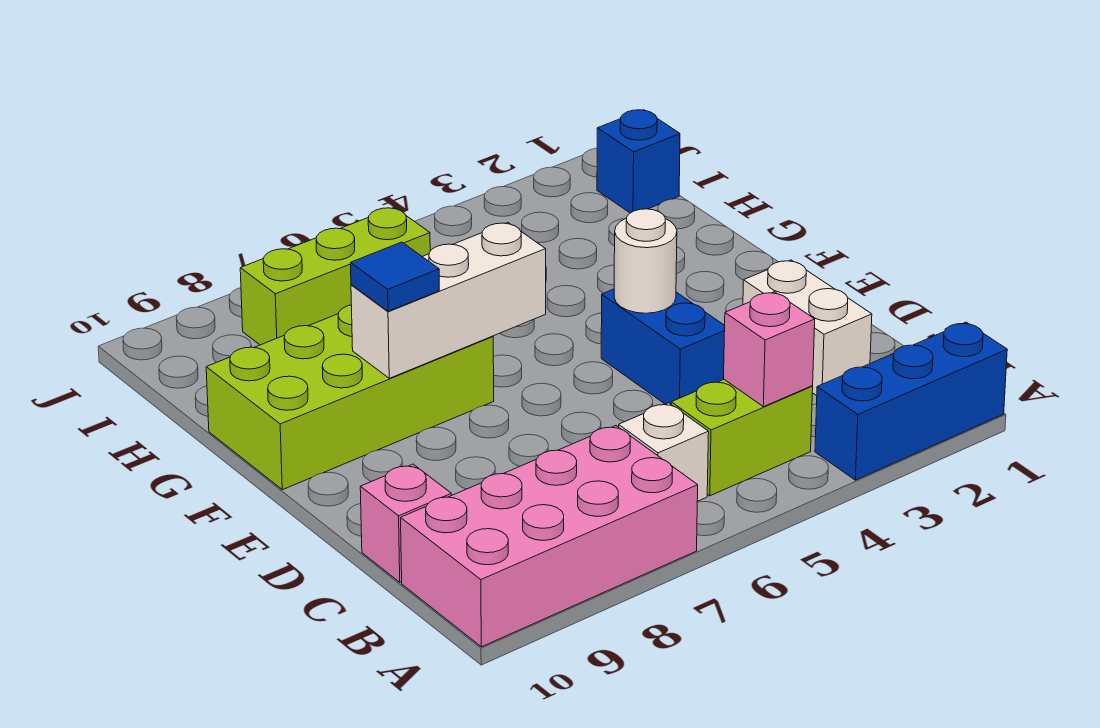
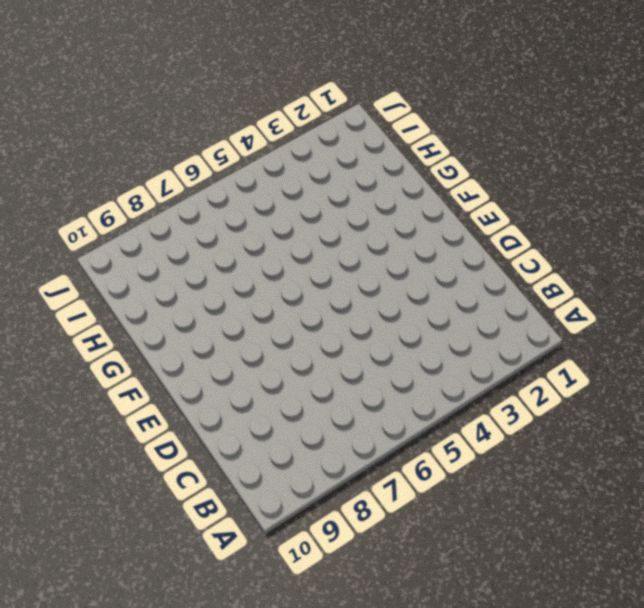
none -> blue brick A1:A3 level 1
none -> pink brick A7:B10 level 1
none -> lime brick B4:B5 level 1

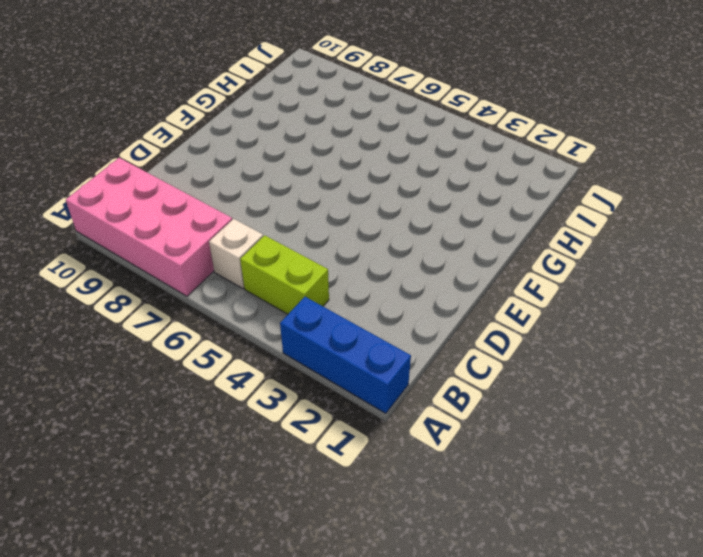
none -> white brick C2:D2 level 1
none -> pink brick C10 level 1
none -> blue brick D4:E4 level 1

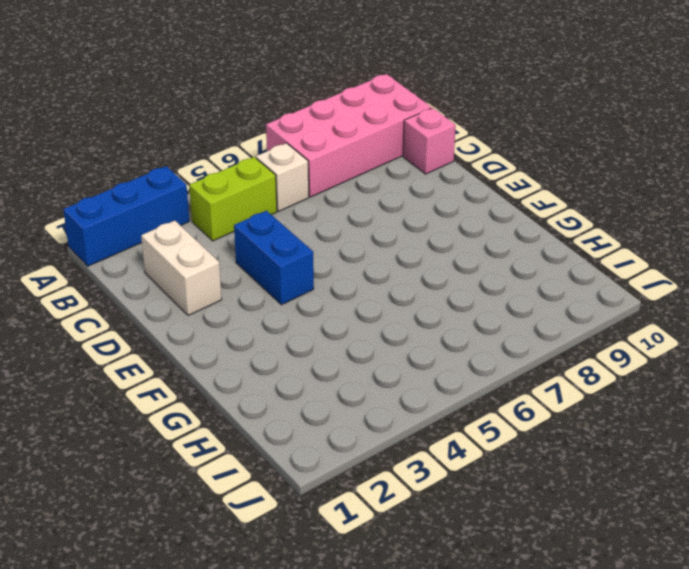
none -> lime brick F7:G10 level 1
none -> blue brick I1 level 1
none -> lime brick I6:I8 level 1

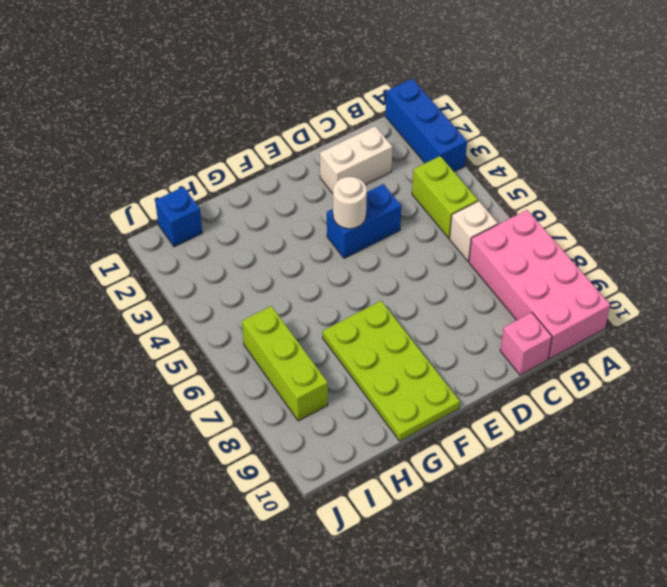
lime plate F7:G10 level 1 -> lime brick F7:G10 level 1
none -> pink brick B4 level 2
none -> white brick F6:F8 level 2
none -> blue tile F8 level 3

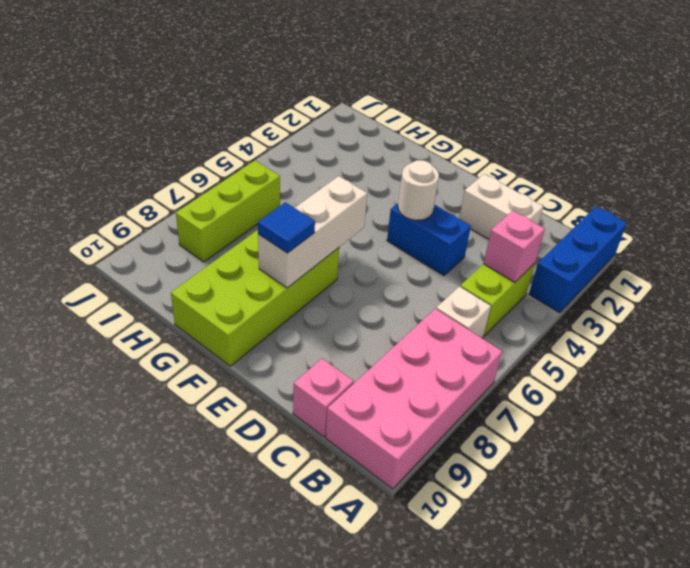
none -> blue brick I1 level 1

